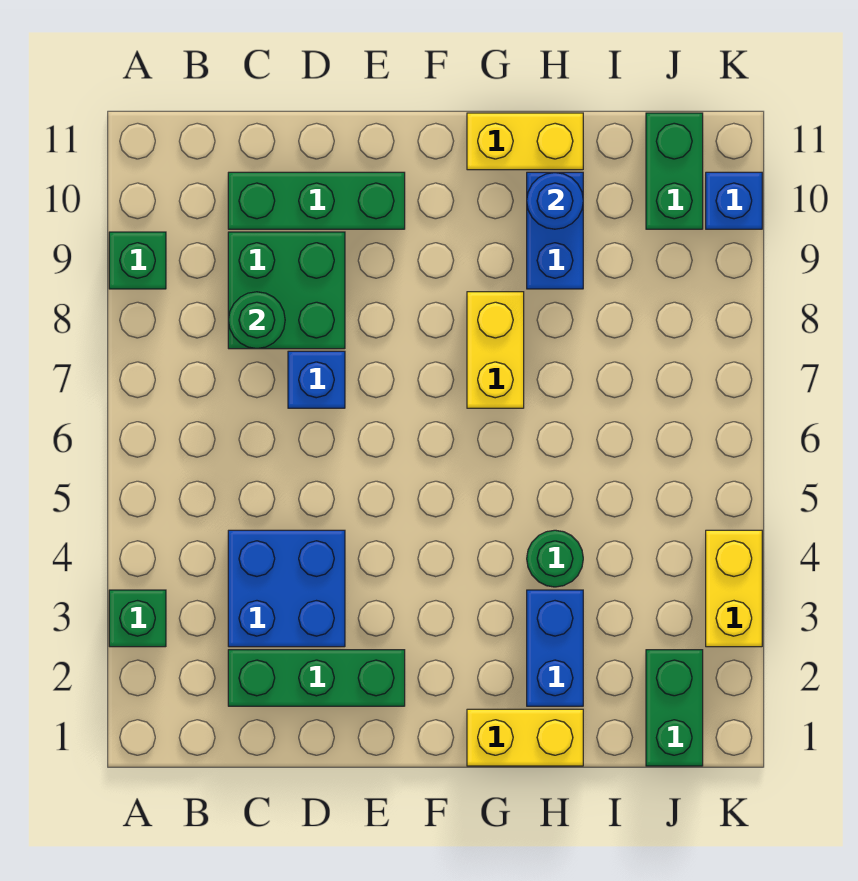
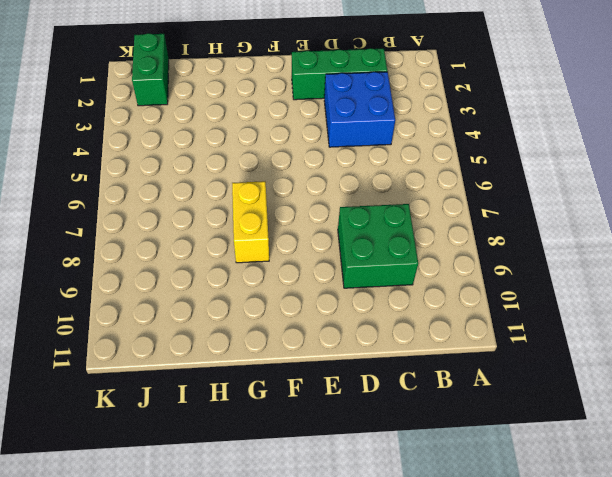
none -> green brick A3 level 1
none -> green brick A9 level 1
none -> green brick C10:E10 level 1

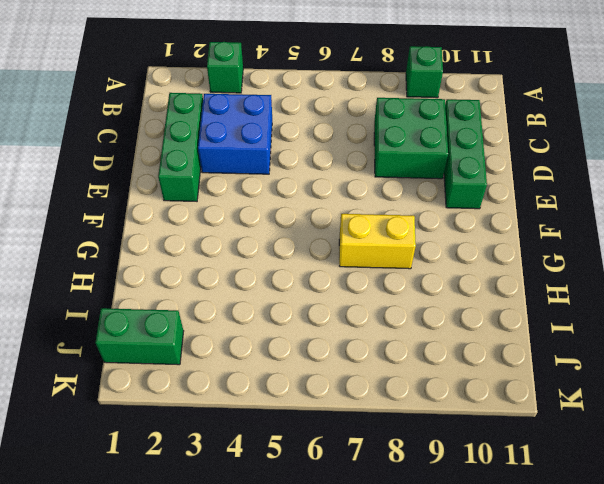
none -> blue brick D7 level 1
none -> yellow brick G1:H1 level 1
none -> yellow brick G11:H11 level 1

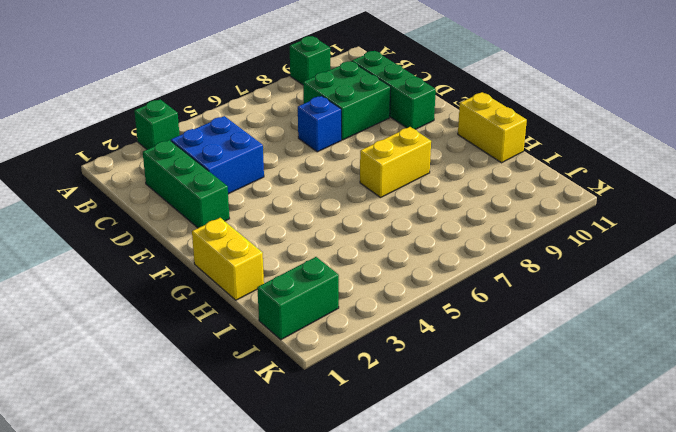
none -> blue brick H2:H3 level 1
none -> green round brick H4 level 1
none -> blue brick H9:H10 level 1

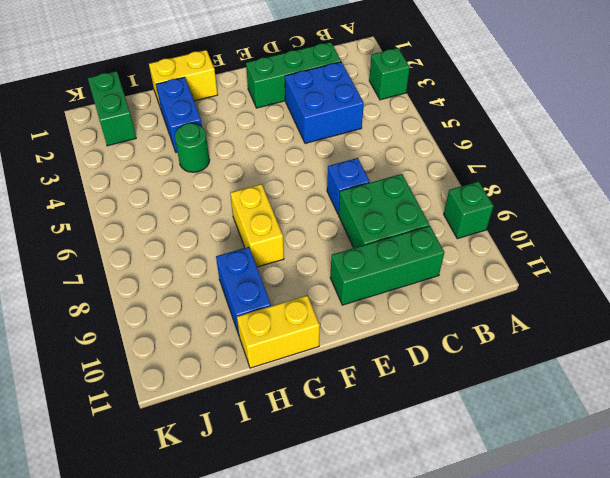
none -> green brick J10:J11 level 1
none -> yellow brick K3:K4 level 1
none -> blue brick K10 level 1

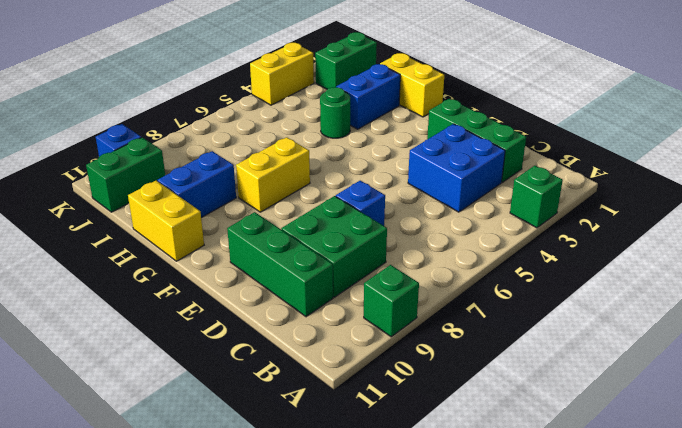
none -> green round brick C8 level 2
none -> blue round brick H10 level 2

